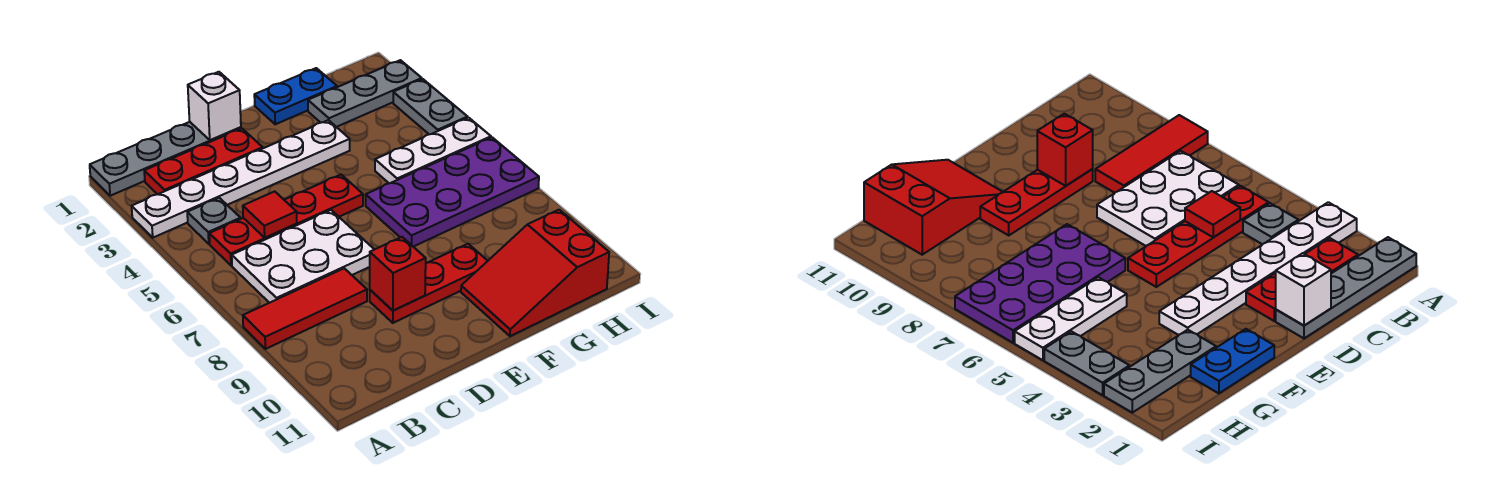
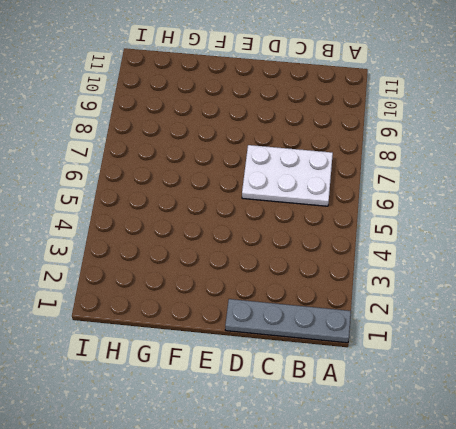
none -> white plate A3:F3 level 1
none -> red tile A8:C8 level 1
none -> red plate B2:D2 level 1

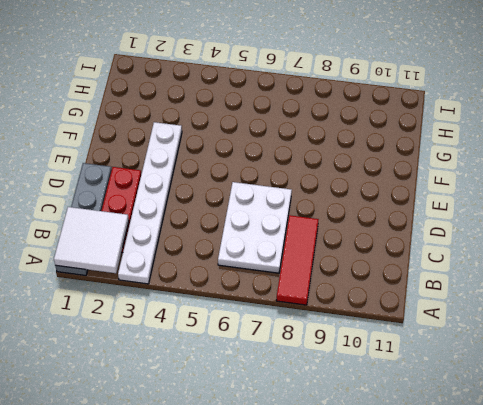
white tile A1:B2 level 2 -> none
none -> grey plate B4 level 1
none -> red plate B5:E5 level 1
none -> red plate D9:F9 level 1

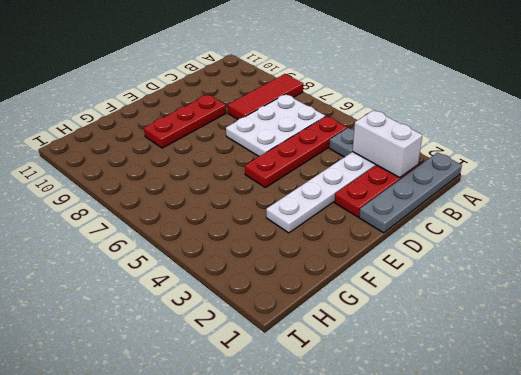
white brick B2:B3 level 2 -> none
none -> blue plate F1:G1 level 1
none -> purple plate F6:I7 level 1
none -> red slope F10:H11 level 1 top H

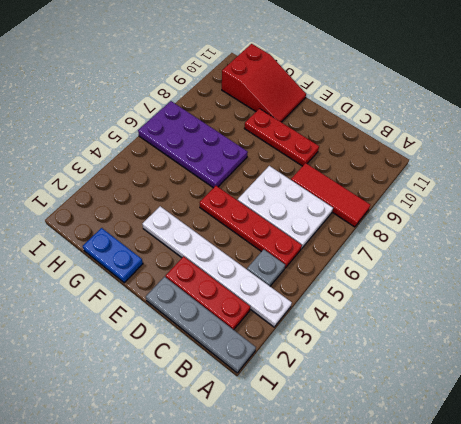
none -> grey plate G2:I2 level 1
none -> white plate G5:I5 level 1
none -> grey plate I3:I4 level 1

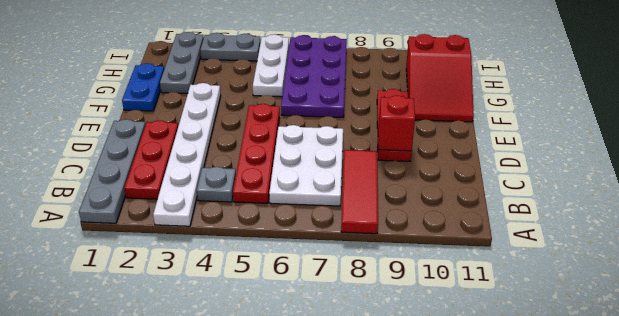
none -> red tile C5 level 2
none -> white brick D1 level 2

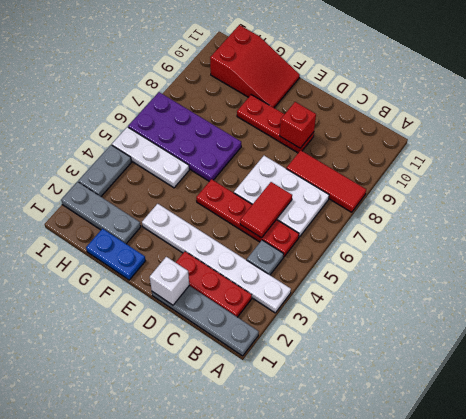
red tile C5:C6 level 2 -> red tile C5 level 2

